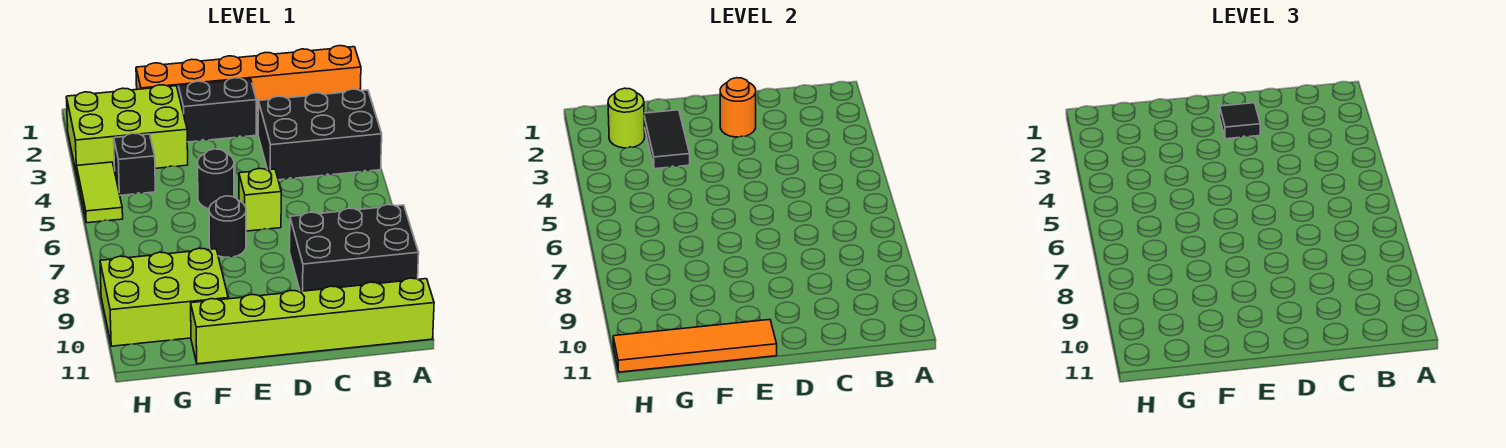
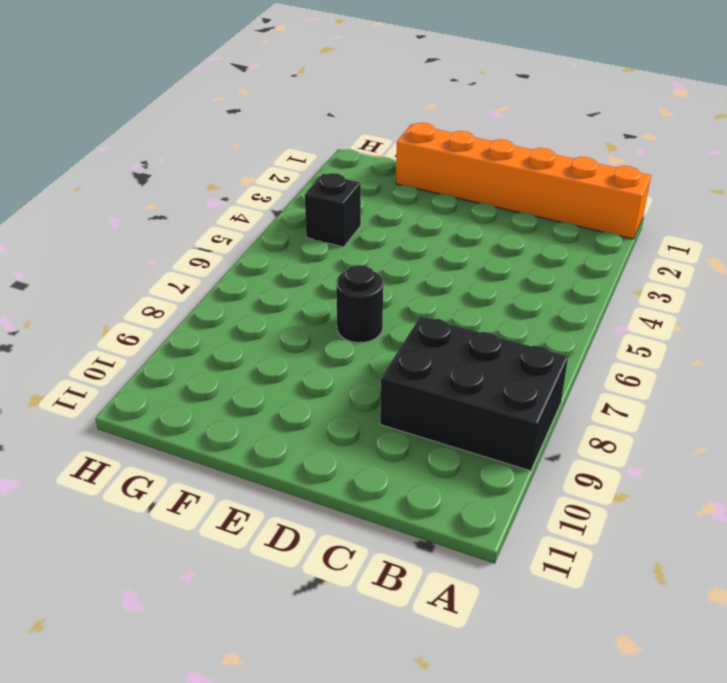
none -> black brick A3:C4 level 1
none -> lime brick A11:F11 level 1
none -> black brick D2:E2 level 1

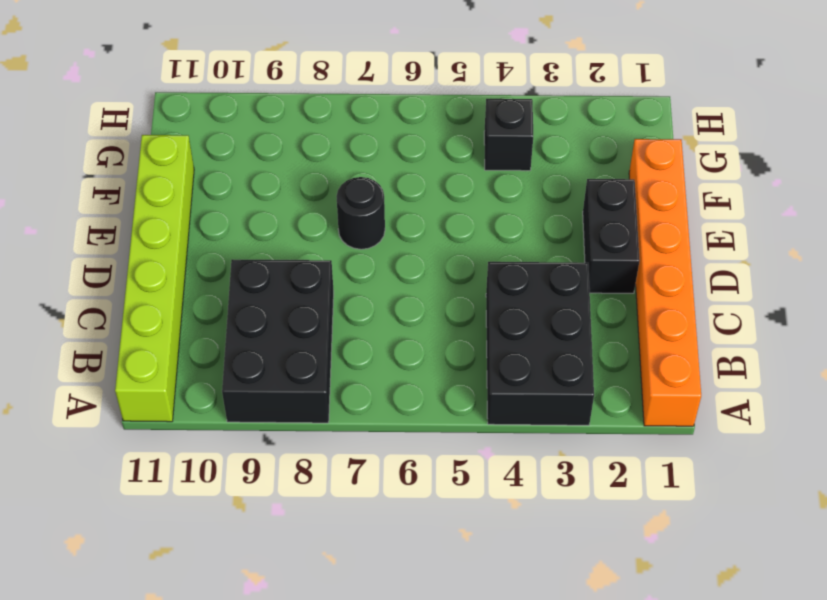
none -> lime brick D6 level 1
none -> black round brick E5 level 1
none -> lime brick F2:H3 level 1

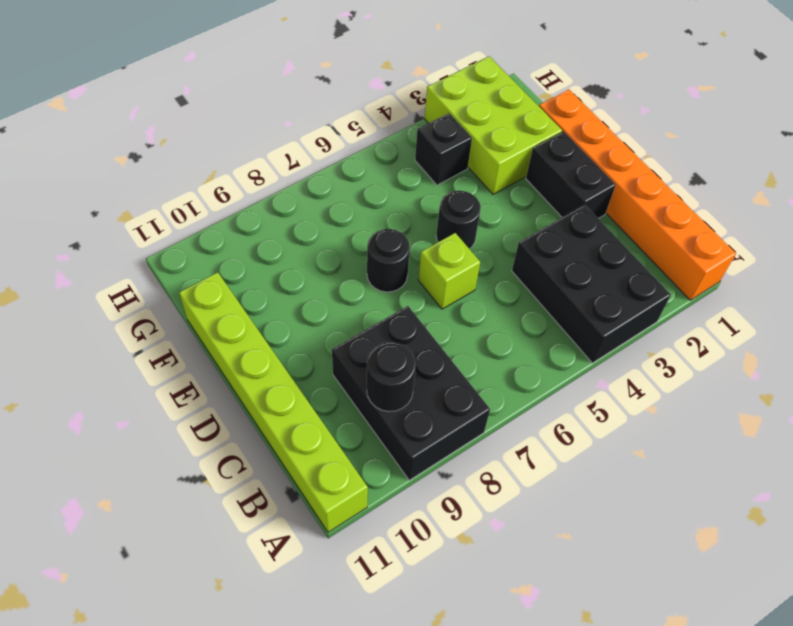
black round brick B9 level 2 -> none
none -> lime brick F9:H10 level 1
none -> lime tile H4:H5 level 1
none -> orange round brick D2 level 2

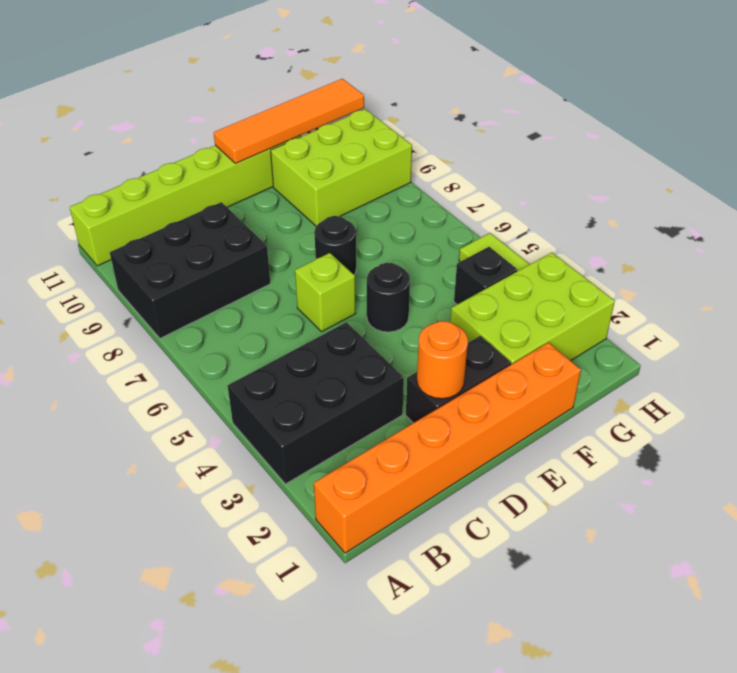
none -> black tile F2:F3 level 2
none -> lime round brick G2 level 2
none -> black tile D2 level 3

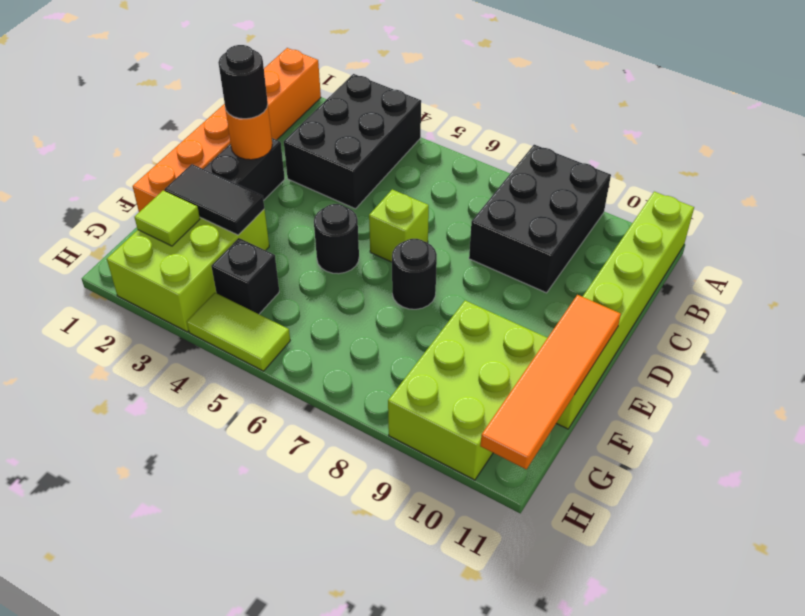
black round brick D2 level 3 -> black tile D2 level 3
lime tile G2 level 2 -> lime round brick G2 level 2

